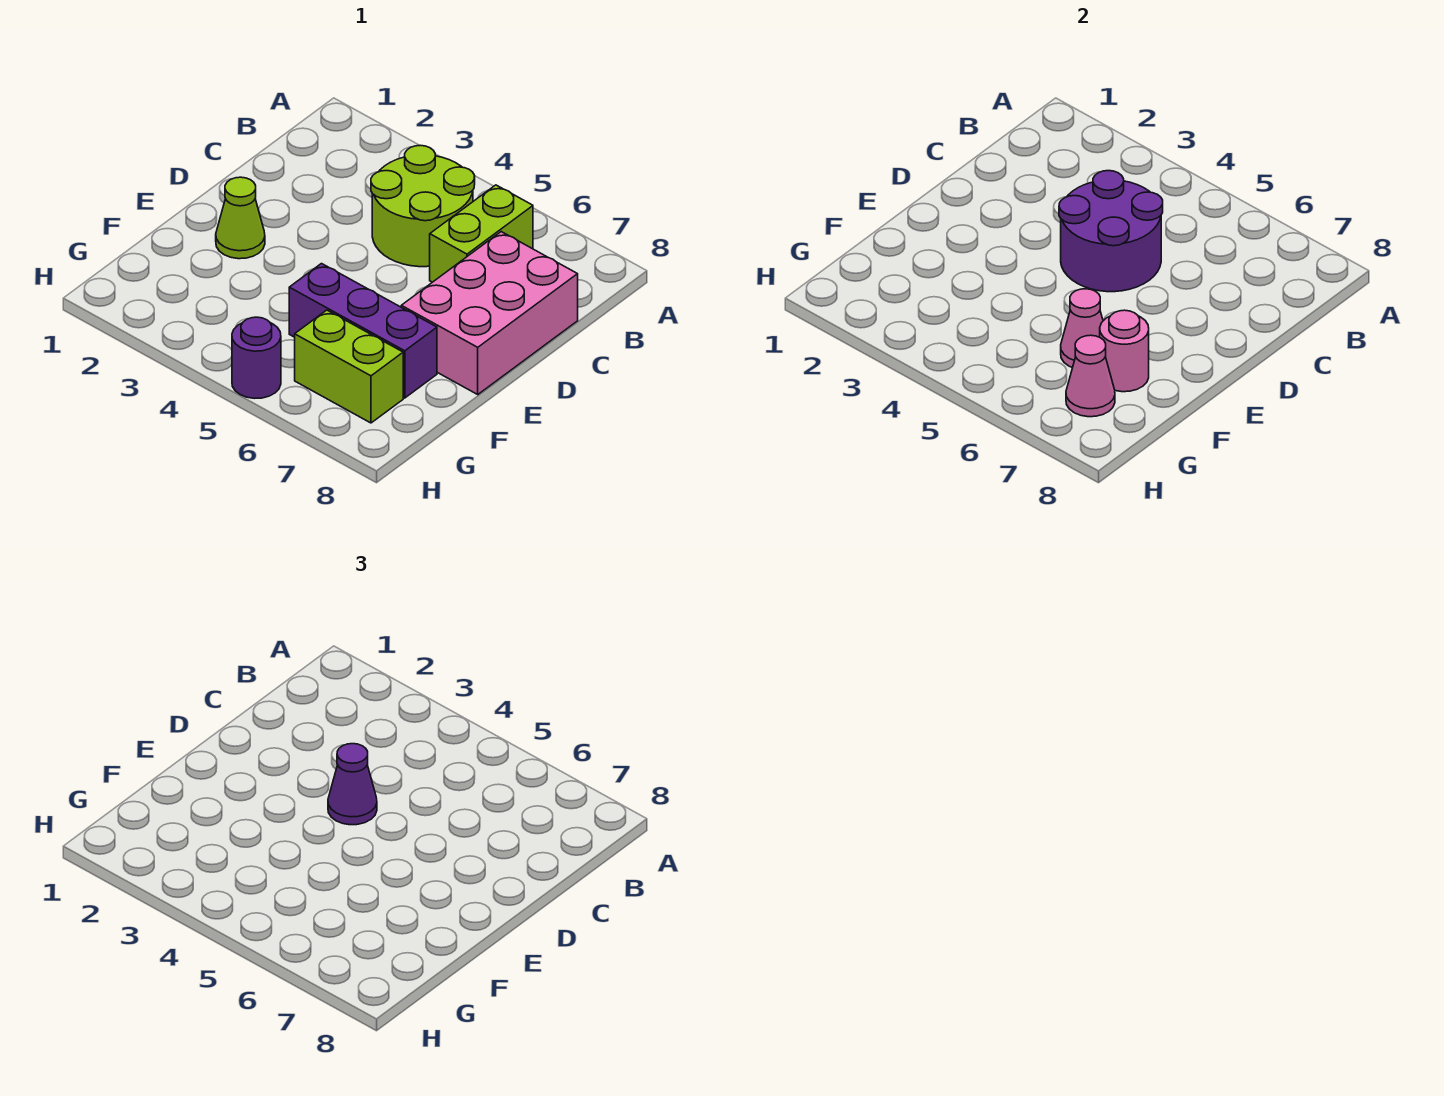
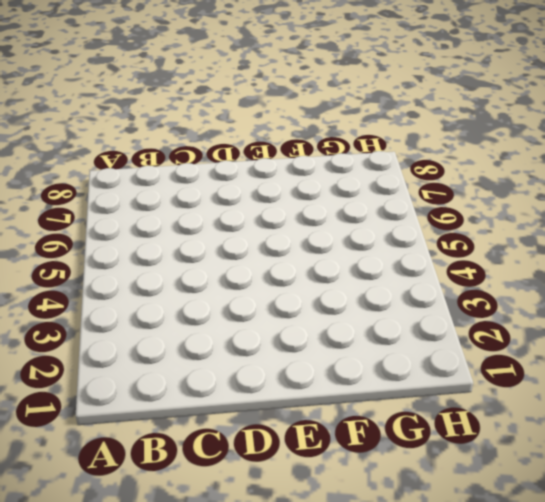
none -> lime round brick B4:C5 level 1
none -> lime brick B6:C6 level 1
none -> pink brick C7:E8 level 1

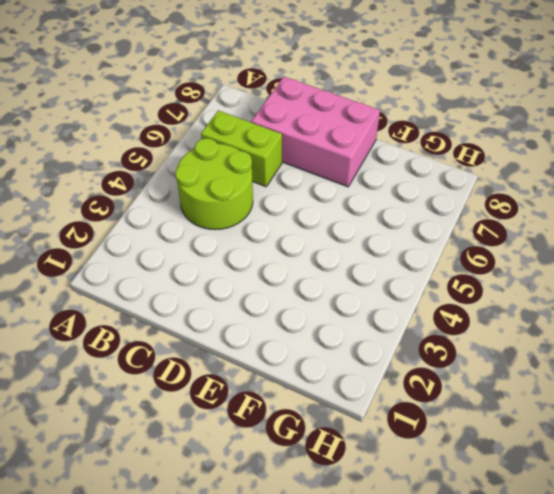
none -> lime cone E2 level 1
none -> purple brick F5:F7 level 1
none -> lime brick G6:G7 level 1

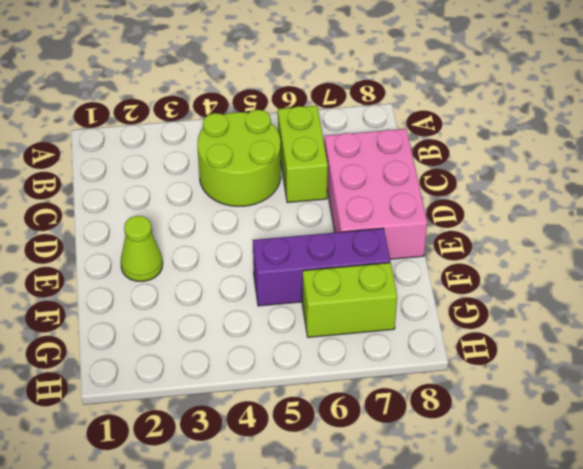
none -> purple round brick H5 level 1
none -> purple round brick C4:D5 level 2
none -> pink cone F6 level 2

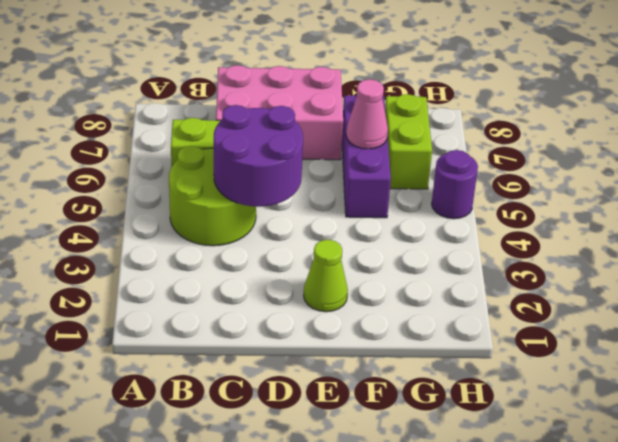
none -> pink round brick F7 level 2
none -> pink cone G7 level 2
none -> purple cone D4 level 3

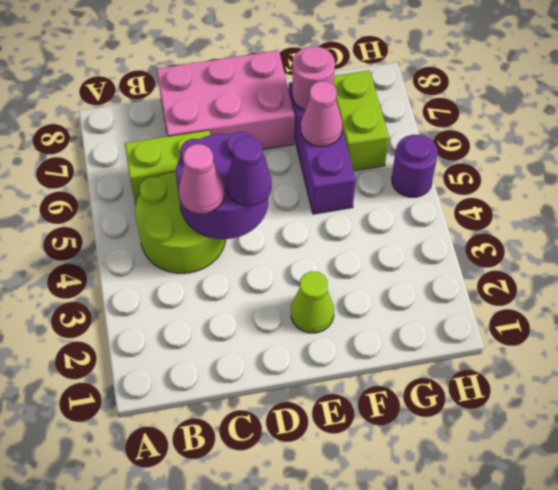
pink cone C4 level 3 -> pink cone G7 level 2

